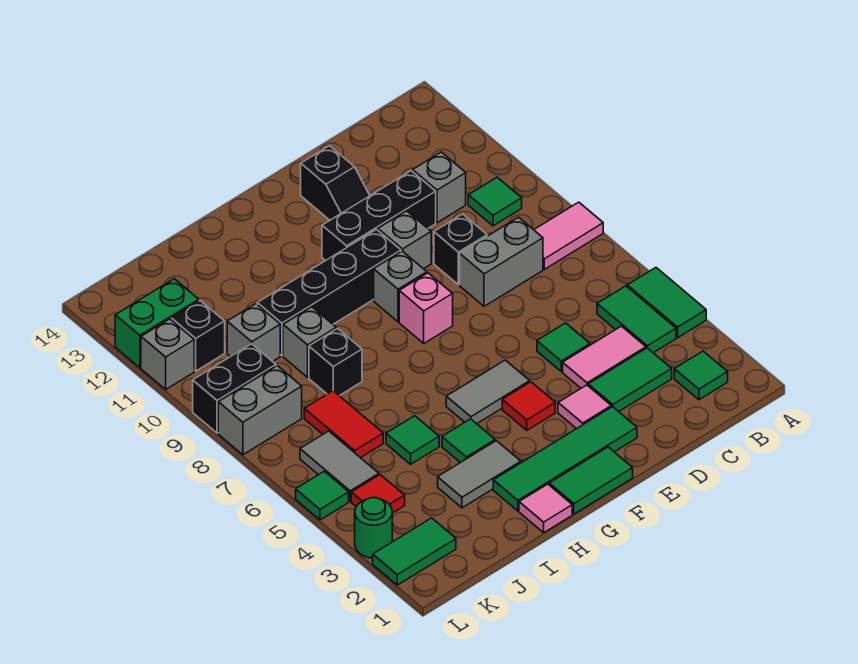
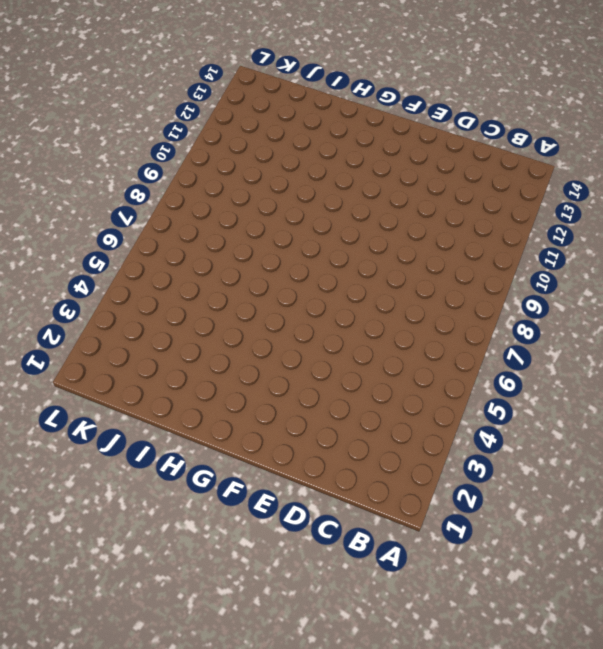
none -> green tile A4:A5 level 1
none -> pink tile A8:B8 level 1
none -> green tile B2 level 1
none -> green tile B4:B5 level 1

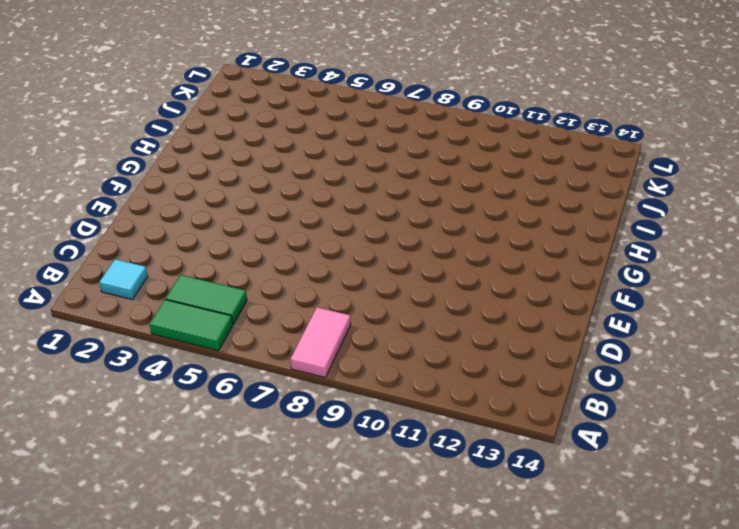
cyan tile B2 level 1 -> green tile B2 level 1
none -> green tile B10 level 1
none -> green tile C3:D3 level 1
none -> pink tile C4:D4 level 1
none -> grey brick C8:D8 level 1

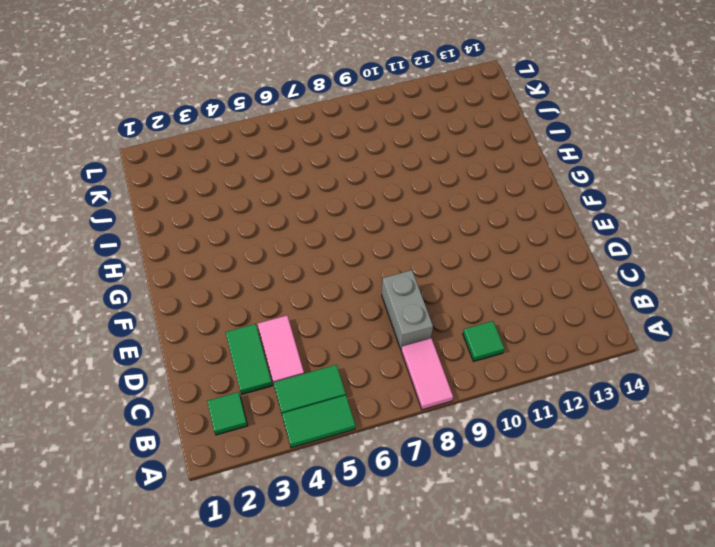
none -> grey brick C11 level 1
none -> green tile D5 level 1
none -> black brick D9 level 1
none -> black brick D11:F11 level 1

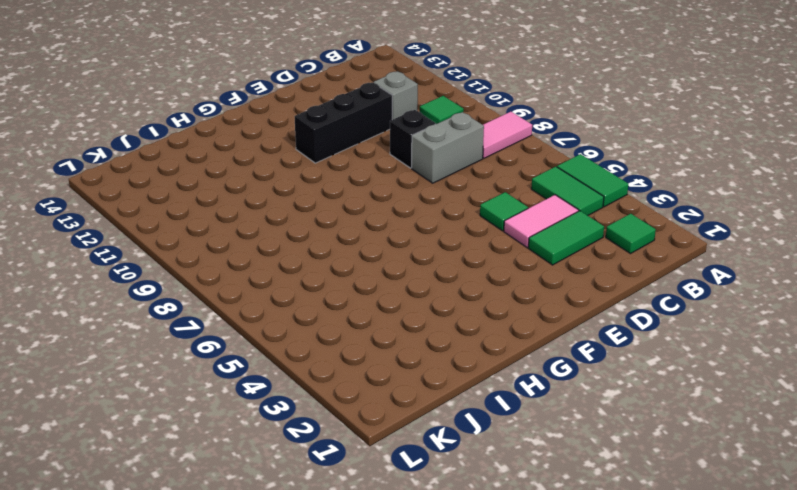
none -> green tile E2:H2 level 1
none -> pink tile E3 level 1
none -> grey brick E10 level 1
none -> black slope E12:E13 level 1 top 13

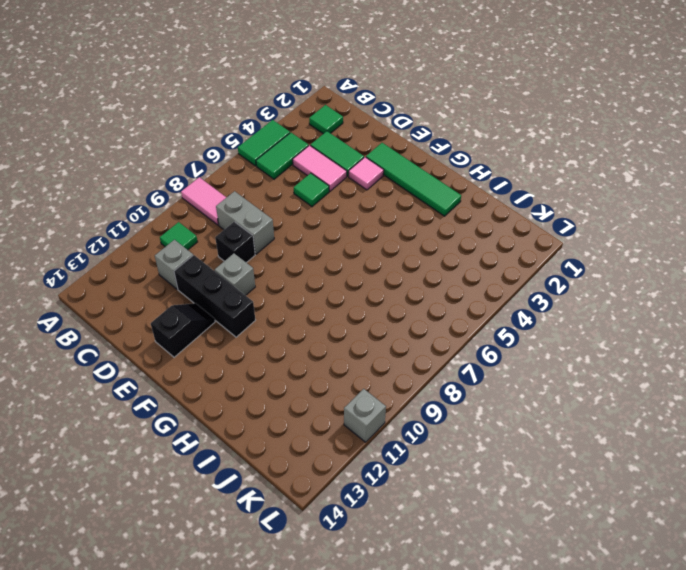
none -> green tile F1:G1 level 1
none -> red tile F4 level 1
none -> grey tile F5:G5 level 1
none -> pink brick F8 level 1

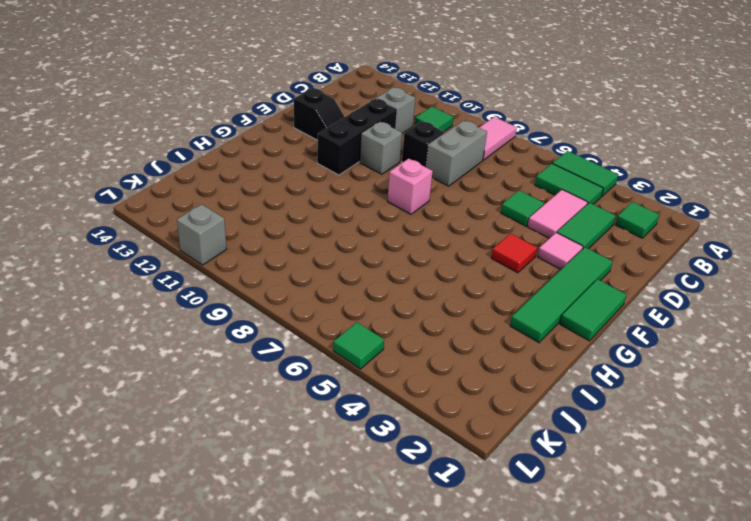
none -> grey tile F5:G5 level 1
none -> grey brick F9 level 1
none -> black brick F10:I10 level 1
none -> pink tile H1 level 1

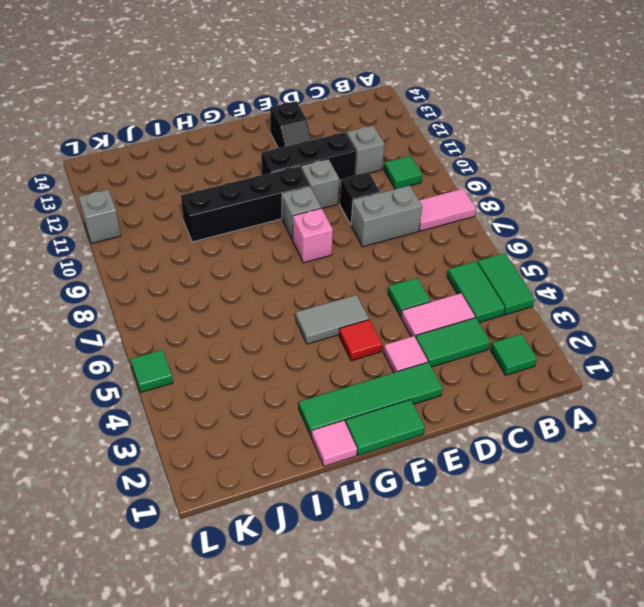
none -> grey tile H3:I3 level 1
none -> green tile H4 level 1
none -> green tile I5 level 1
none -> black brick I8 level 1

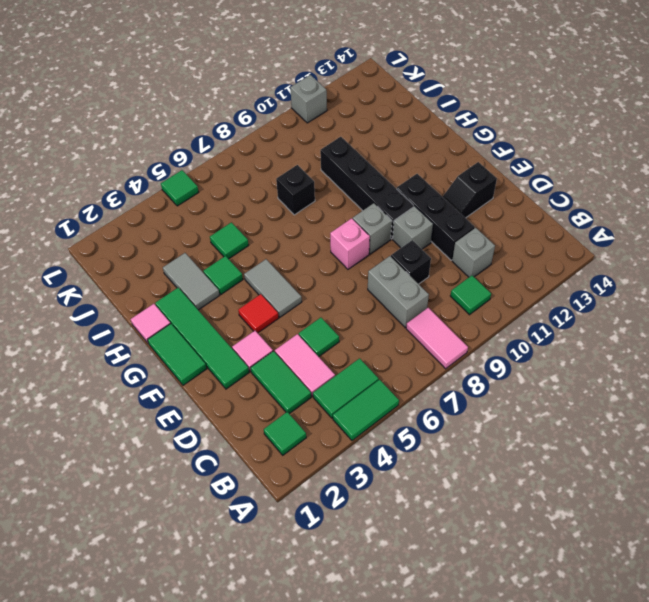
none -> grey brick I9 level 1
none -> red tile J6:J7 level 1
none -> grey brick J10 level 1
none -> green tile K2:L2 level 1

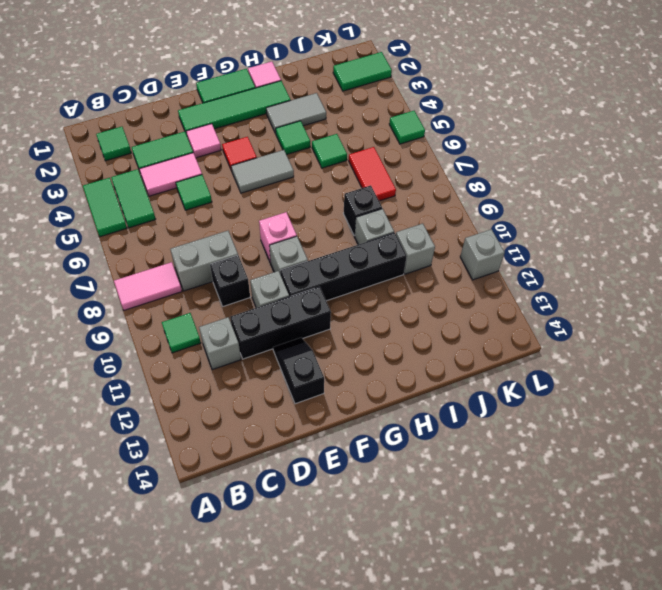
none -> red tile K4 level 1
none -> grey tile K5:K6 level 1
none -> grey brick K8:L8 level 1
none -> black brick K9:L9 level 1

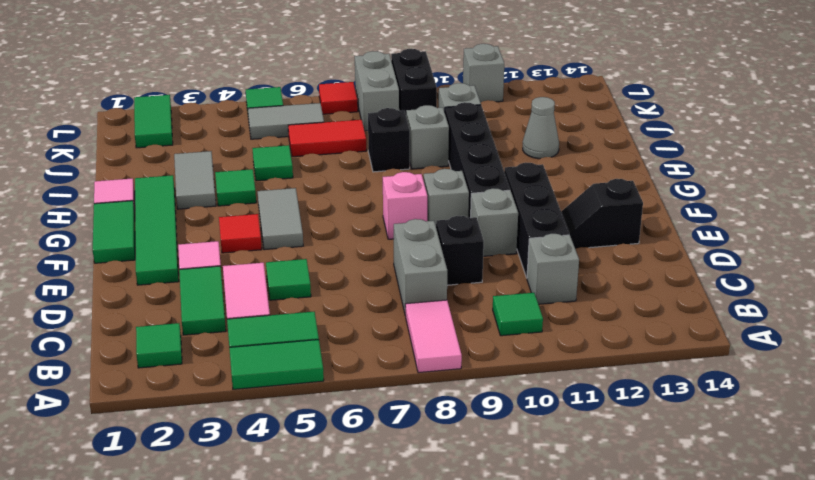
grey cone I12 level 1 -> none
red tile L7 level 1 -> red tile K4 level 1
none -> black brick K11 level 1
none -> green brick K12:L12 level 1
none -> green round brick L3 level 1

